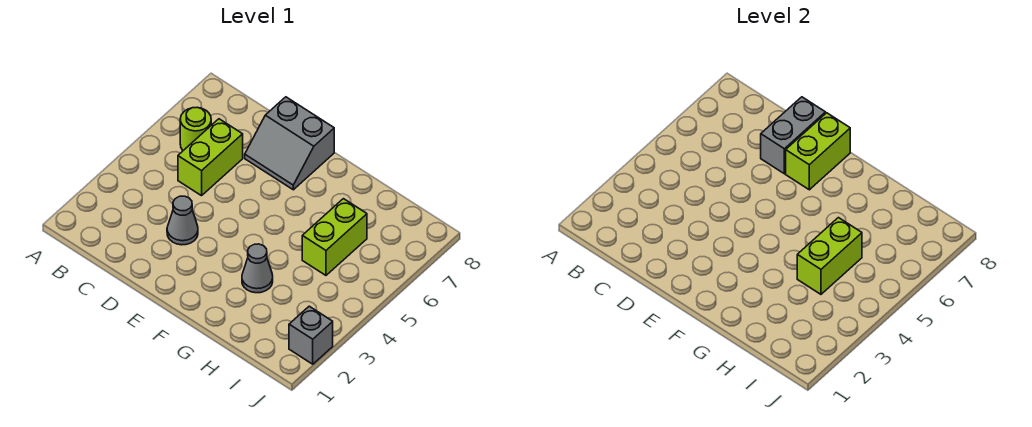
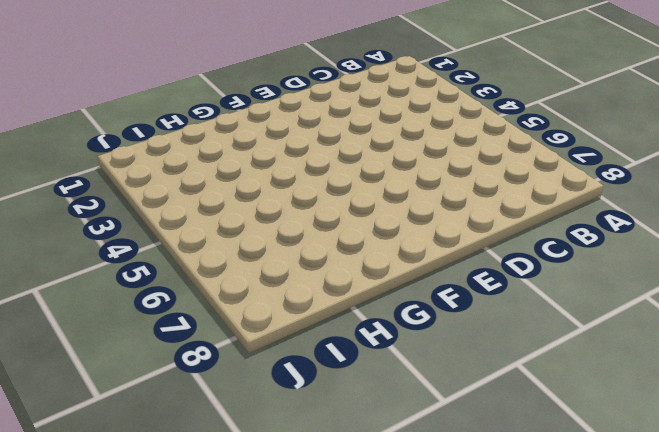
none -> lime round brick B6 level 1
none -> lime brick C5:C6 level 1

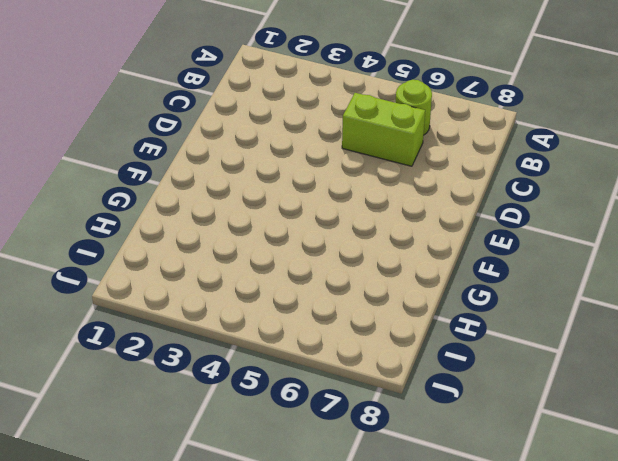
none -> grey cone D3 level 1
none -> grey slope D7:E8 level 1 top 8

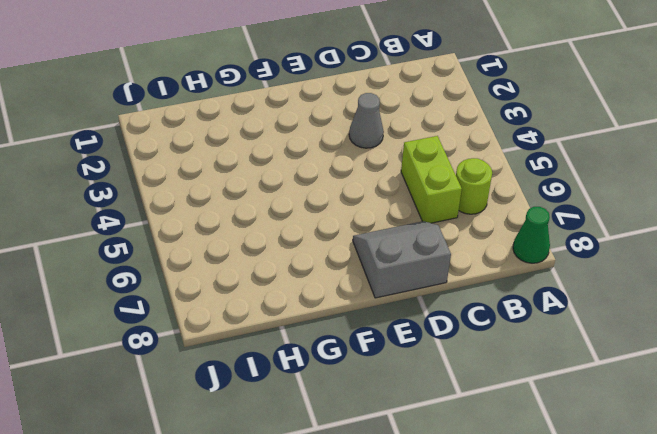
green cone A8 level 1 -> none
none -> grey cone G3 level 1
none -> lime brick H5:H6 level 1

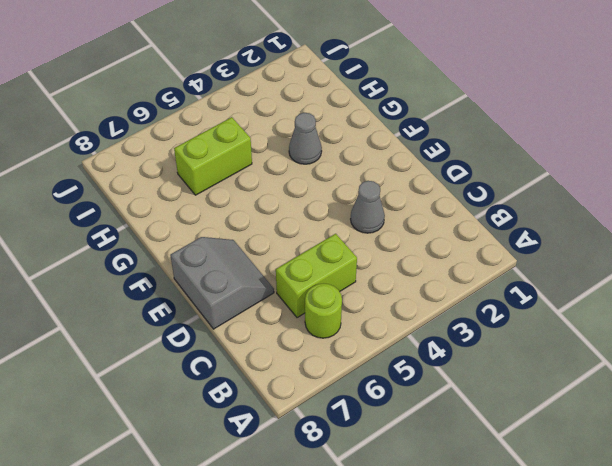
none -> grey brick J2 level 1
none -> grey brick D7:D8 level 2

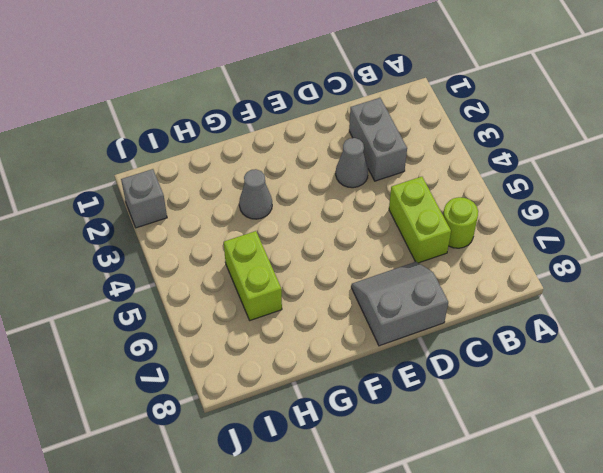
grey brick C2:C3 level 1 -> grey brick D7:D8 level 2
none -> lime brick E7:E8 level 2
none -> lime brick H4:H5 level 2

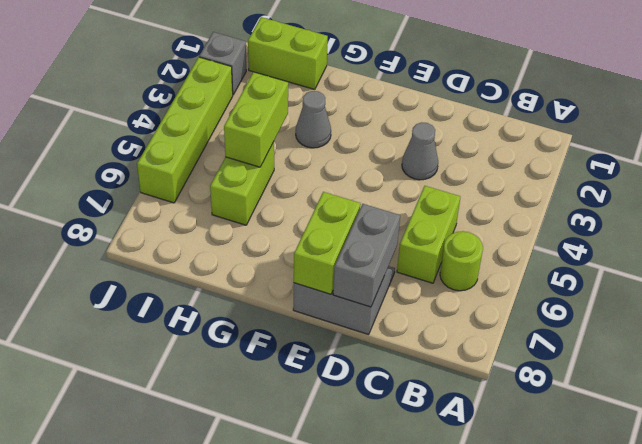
lime brick H1:I1 level 1 -> none
lime brick J3:J6 level 1 -> none

